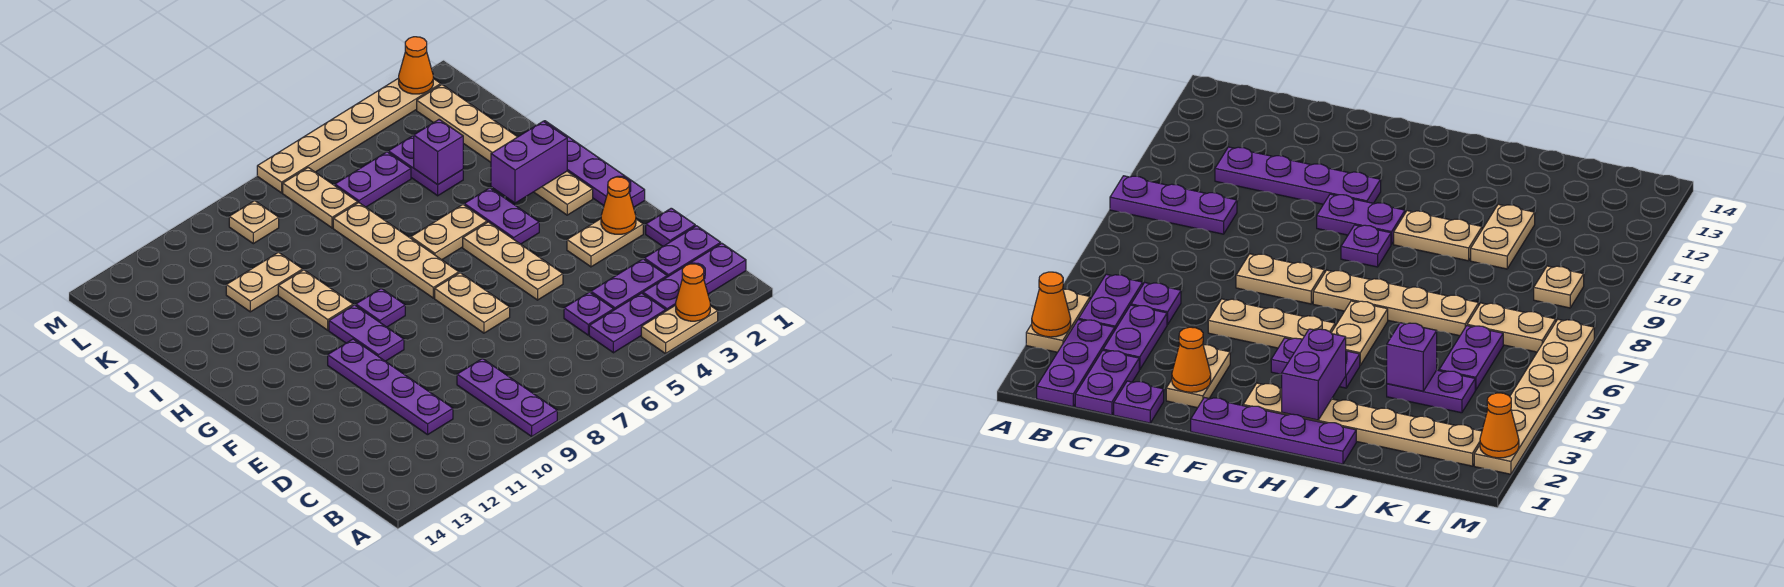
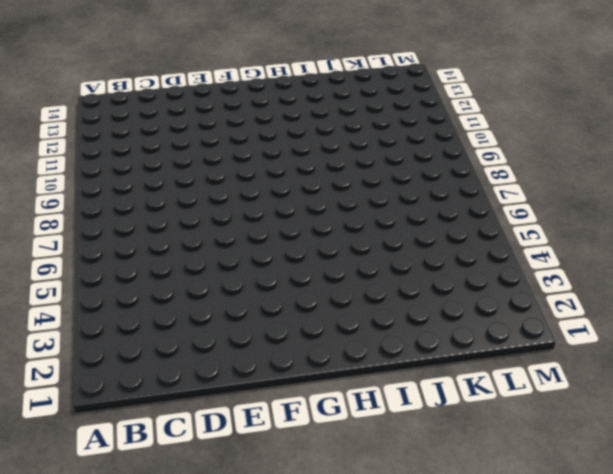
none -> tan plate A3:A4 level 1
none -> purple plate A9:C9 level 1
none -> purple plate B1:B3 level 1
none -> purple plate B4:B5 level 1

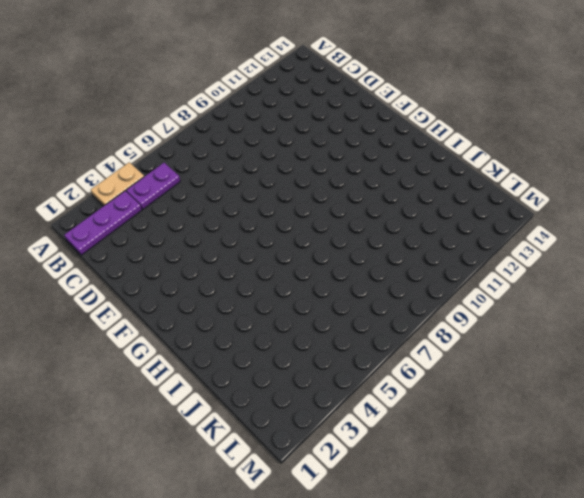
none -> purple plate A9:C9 level 1
none -> purple plate C1:C2 level 1
none -> purple plate C3:C4 level 1
none -> purple plate C5 level 1

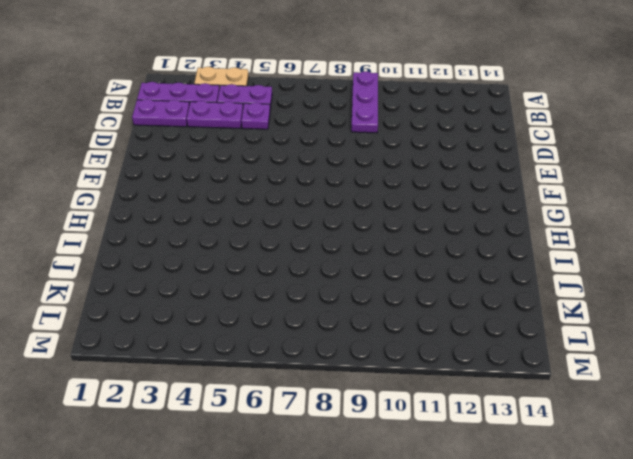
none -> purple plate C11:F11 level 1
none -> purple plate D1 level 1
none -> tan plate E2:E3 level 1
none -> tan plate E5:G5 level 1

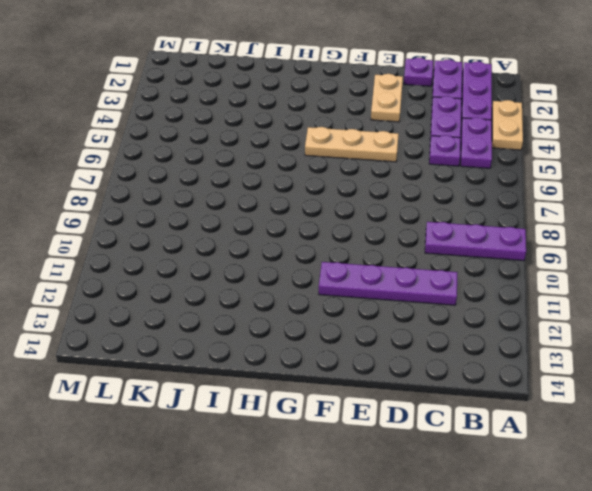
none -> tan plate E7:F7 level 1
none -> purple plate F1:I1 level 1
none -> purple plate F10:G10 level 1
none -> tan plate G2:L2 level 1

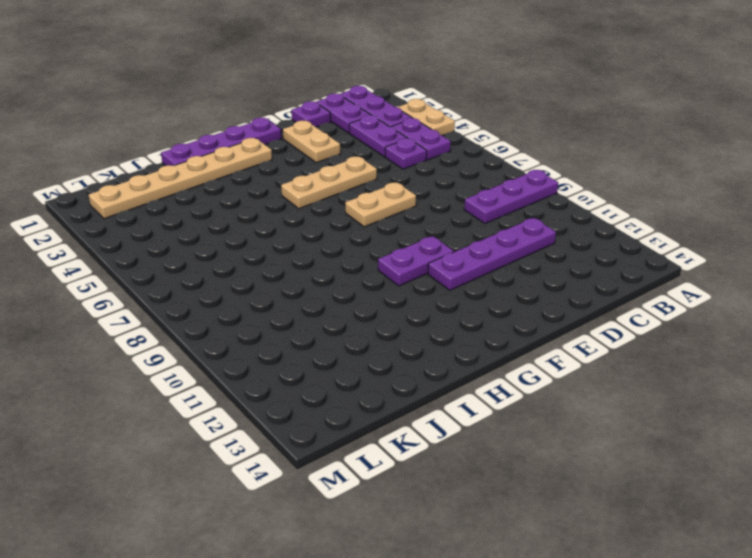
none -> purple plate G4:H4 level 1
none -> tan plate G7:J7 level 1
none -> purple plate G9 level 1
none -> tan plate H5:H6 level 1

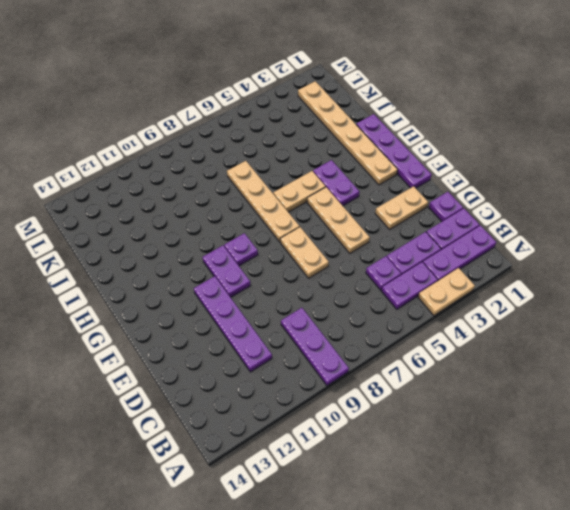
none -> tan plate H10:I10 level 1
none -> purple plate J4:K4 level 1
none -> tan plate J10:J11 level 1
none -> purple plate K5:K6 level 1

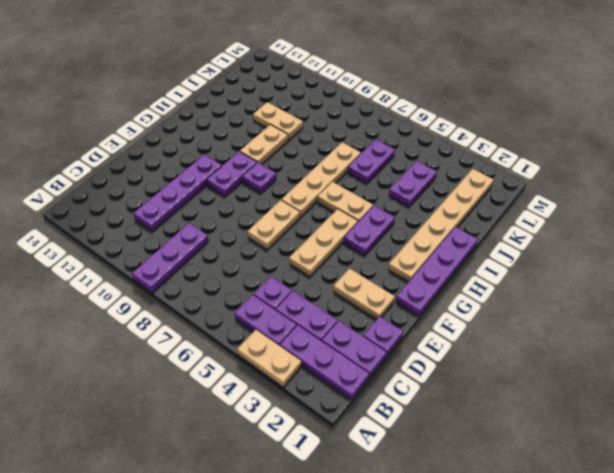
purple plate J6:K6 level 1 -> purple plate K5:K6 level 1
none -> tan plate K7:L7 level 1
none -> tan plate L9 level 1
none -> tan plate M2:M7 level 1
none -> orange cone A3 level 2

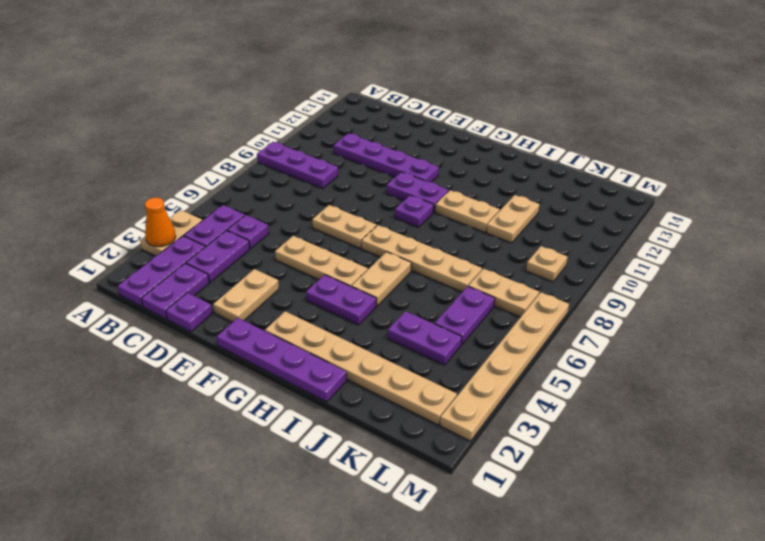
none -> orange cone E2 level 2
none -> purple brick H2:H3 level 2
none -> purple brick J4 level 2
none -> orange cone M2 level 2

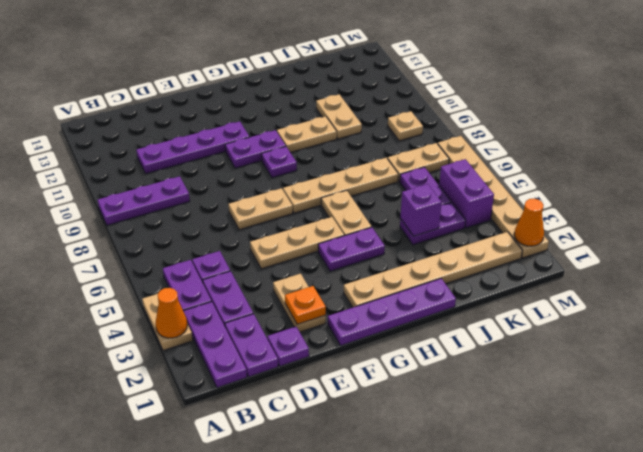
orange plate E2 level 2 -> orange cone E2 level 2
purple brick L4:L5 level 1 -> purple brick H2:H3 level 2

